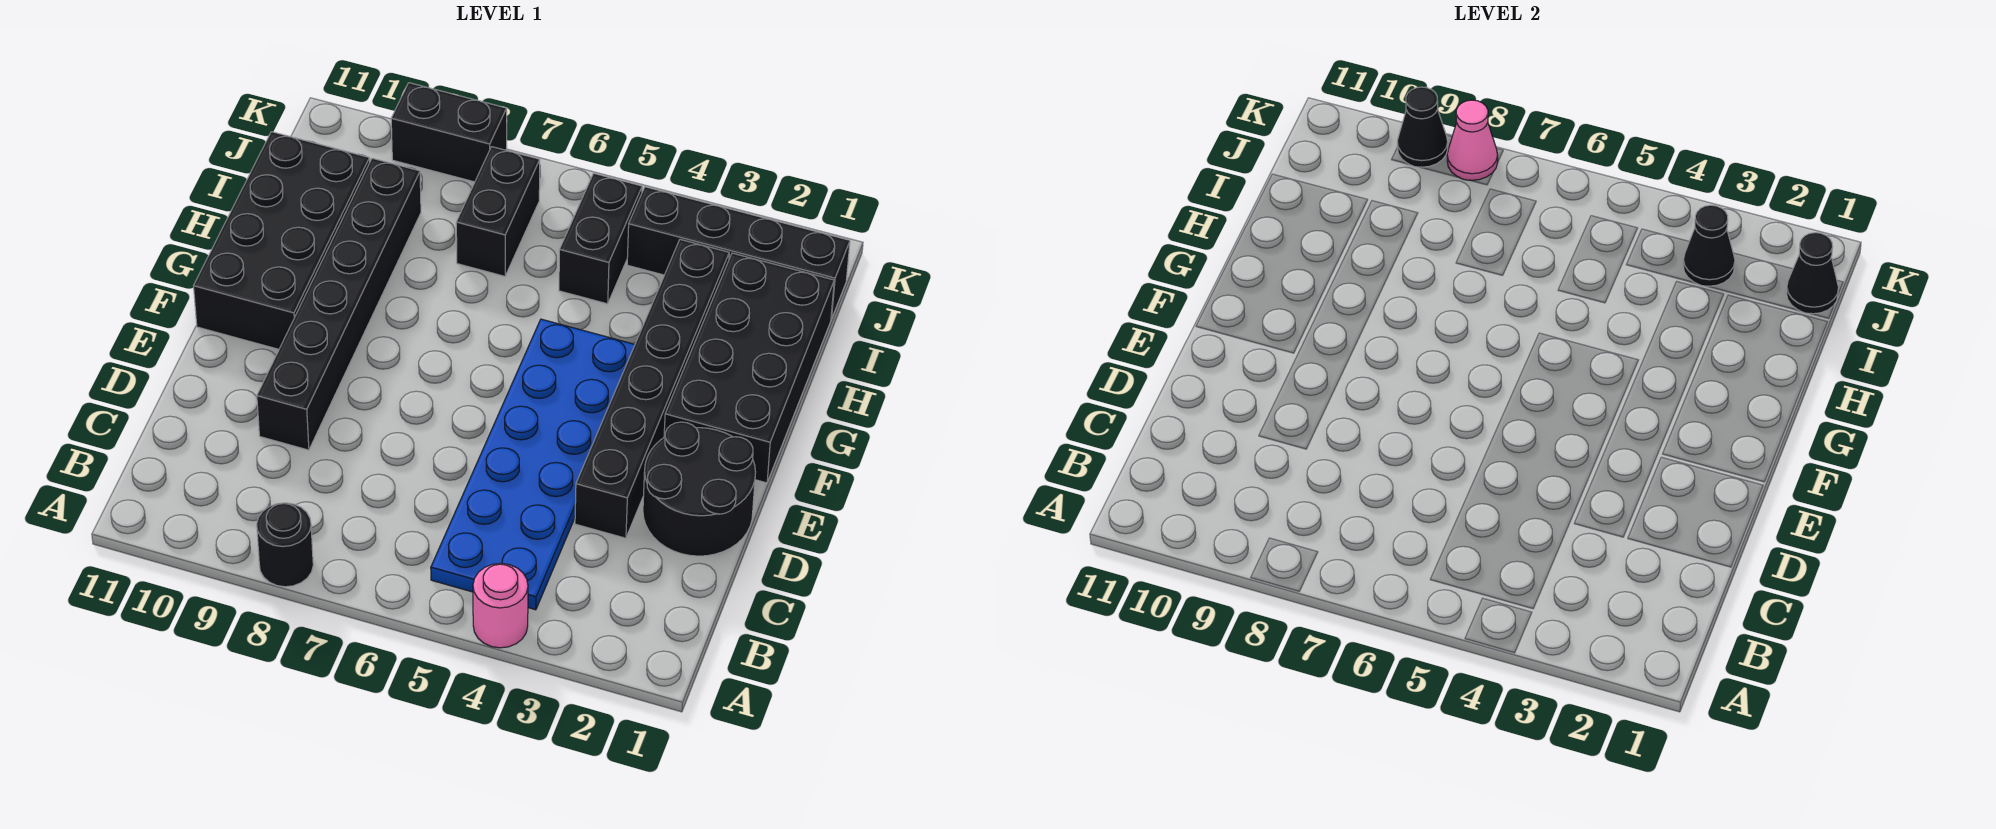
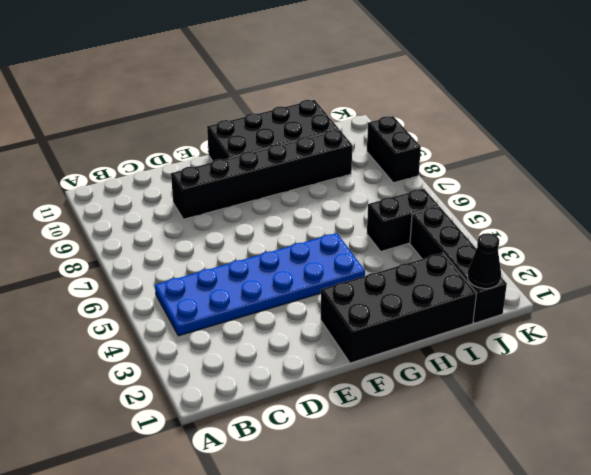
none -> pink round brick A4 level 1
none -> black round brick A8 level 1
none -> black round brick D1:E2 level 1

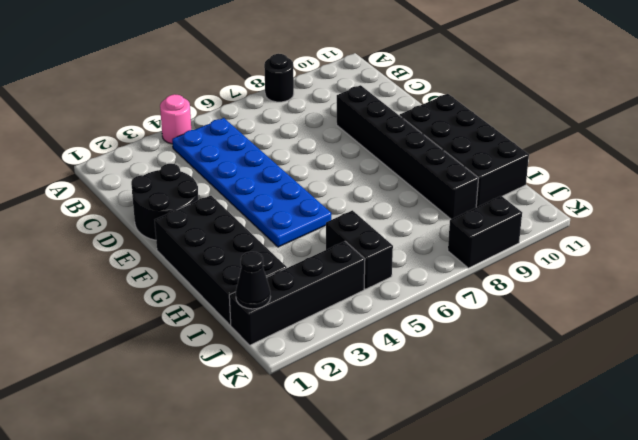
none -> black brick D3:I3 level 1
none -> black brick I7:J7 level 1
none -> black cone J3 level 2

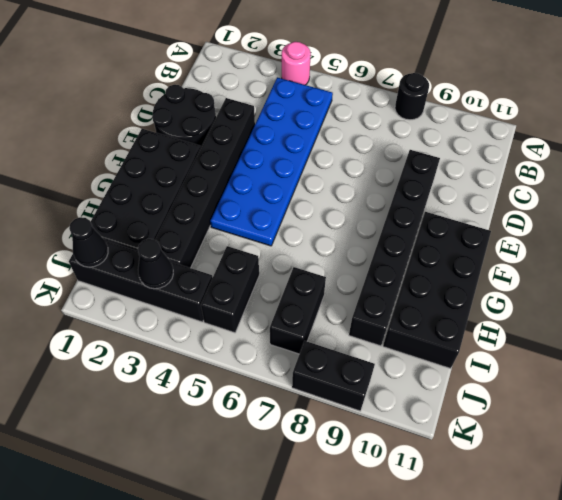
none -> pink cone K8 level 2
none -> black cone K9 level 2

